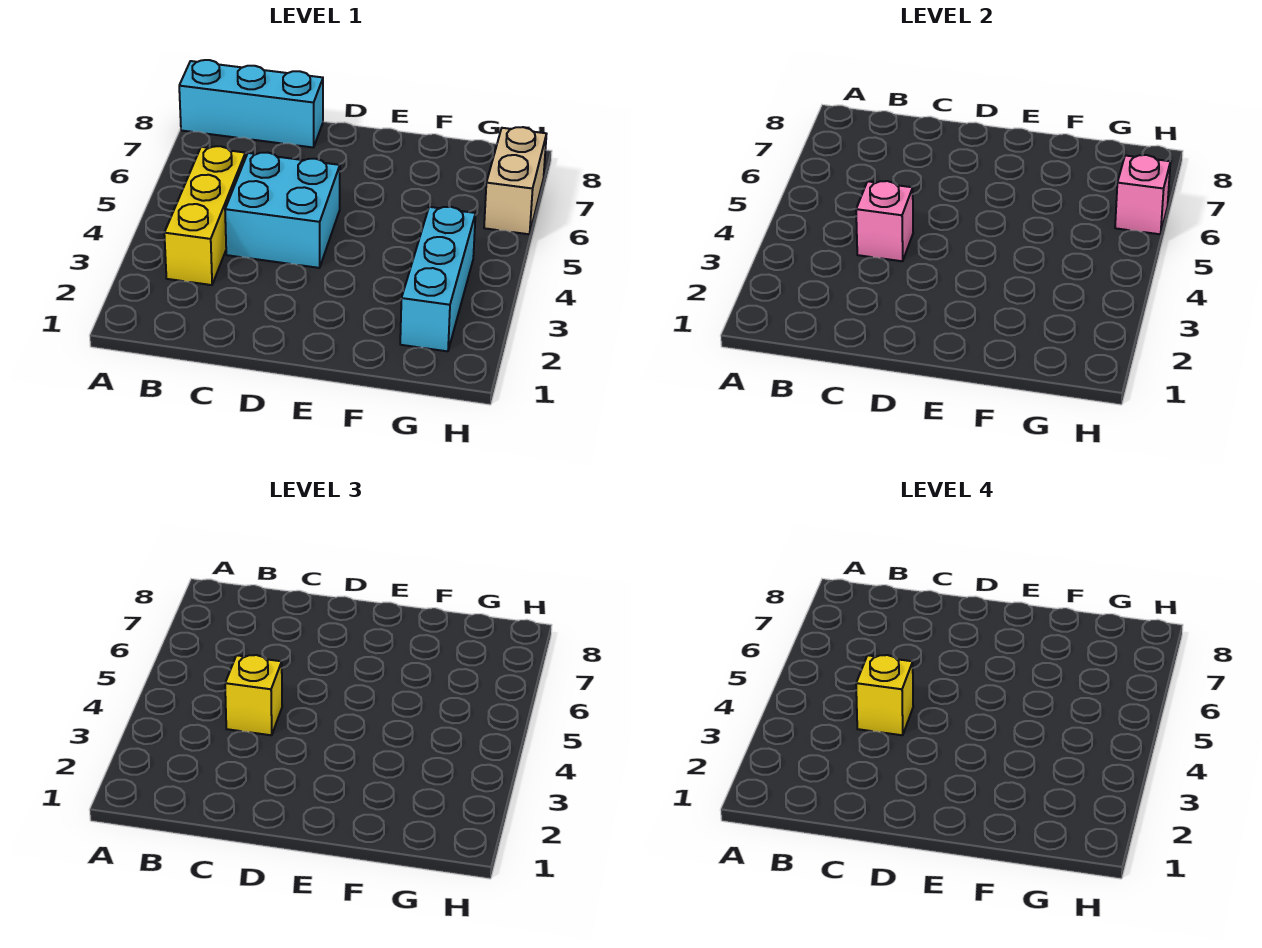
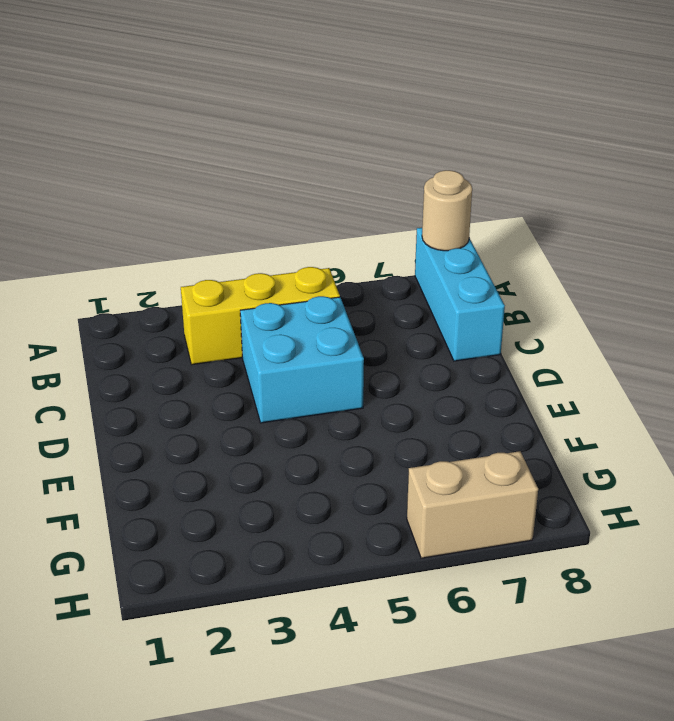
tan round brick A8 level 2 -> none
none -> cyan brick G2:G4 level 1
none -> pink brick C4 level 2

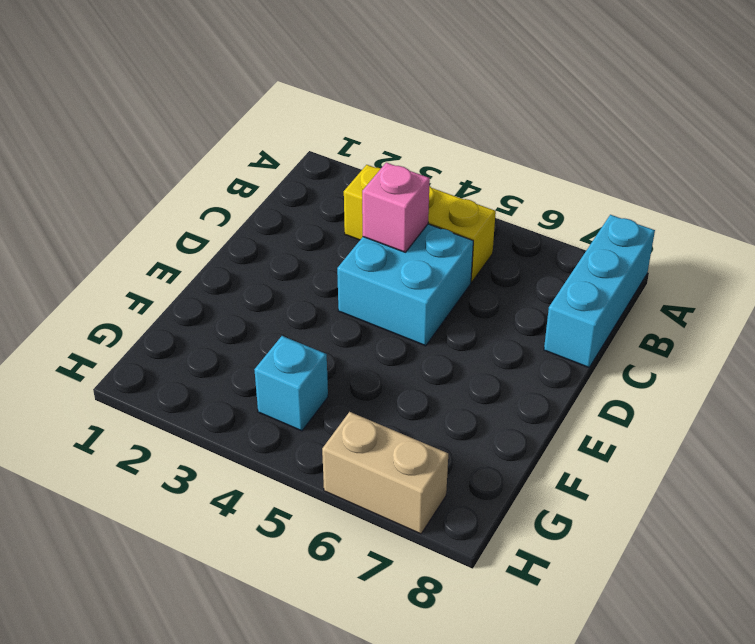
cyan brick G4 level 1 -> cyan brick G2:G4 level 1
none -> pink brick H6 level 2
none -> yellow brick C4 level 3

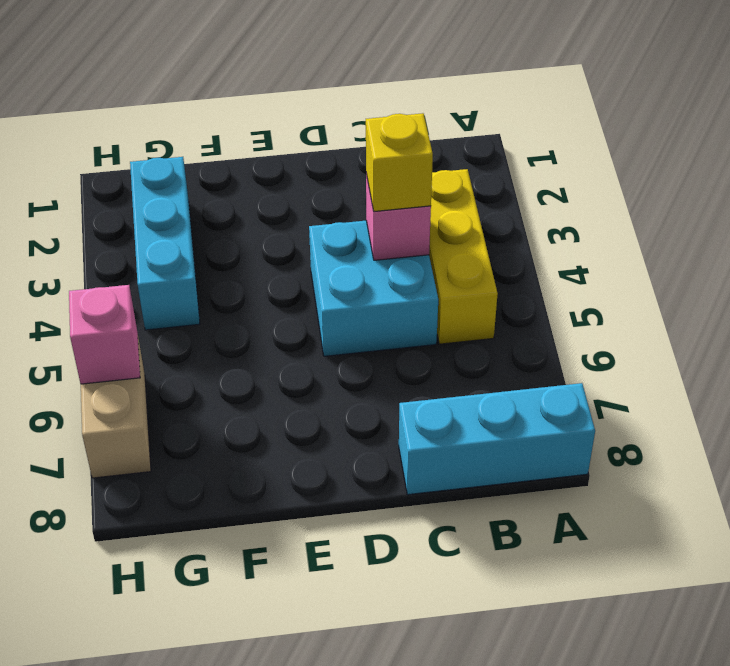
none -> yellow brick C4 level 4

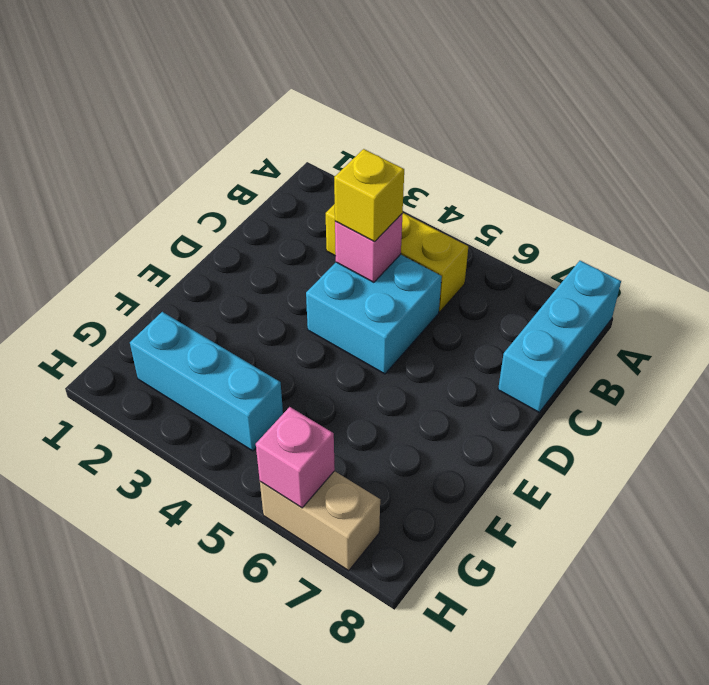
none -> yellow brick C4 level 4

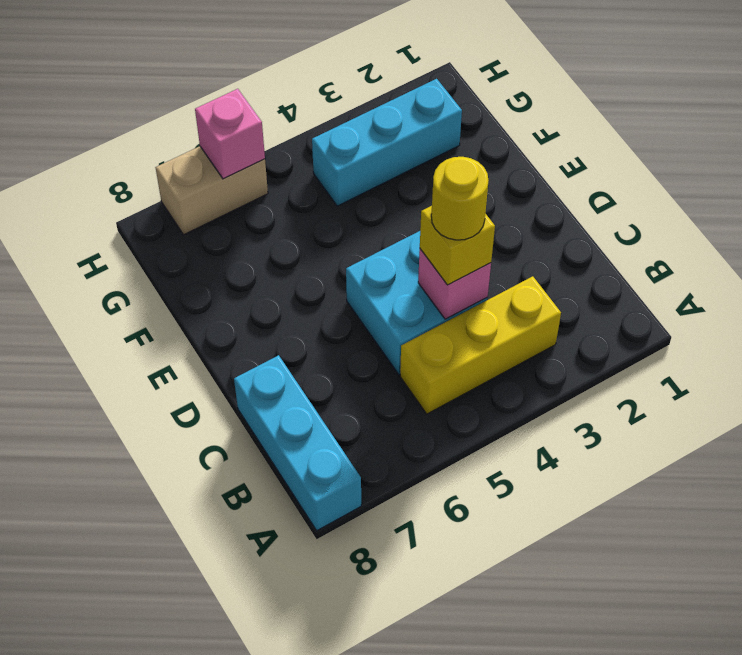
yellow round brick C4 level 4 -> yellow brick C4 level 4

